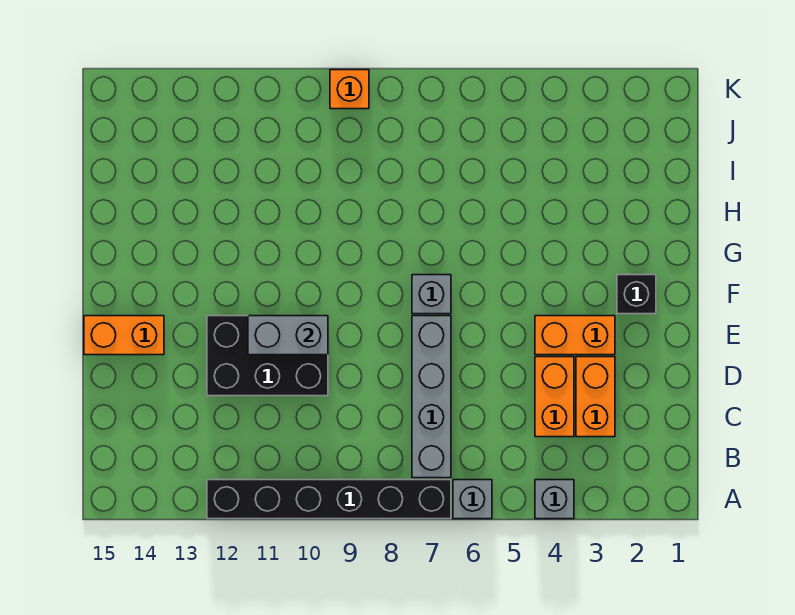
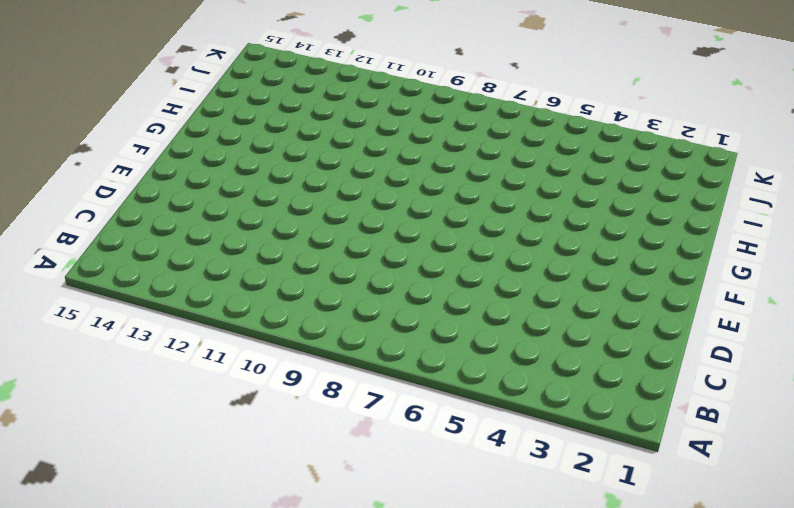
none -> grey brick A4 level 1
none -> grey brick A6 level 1
none -> black brick A7:A12 level 1

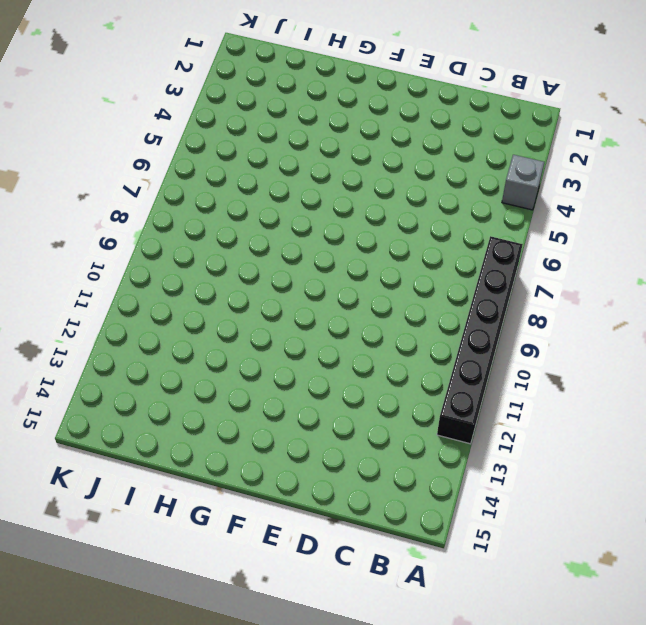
none -> grey brick A6 level 1
none -> grey brick B7:E7 level 1
none -> orange brick C3:D3 level 1

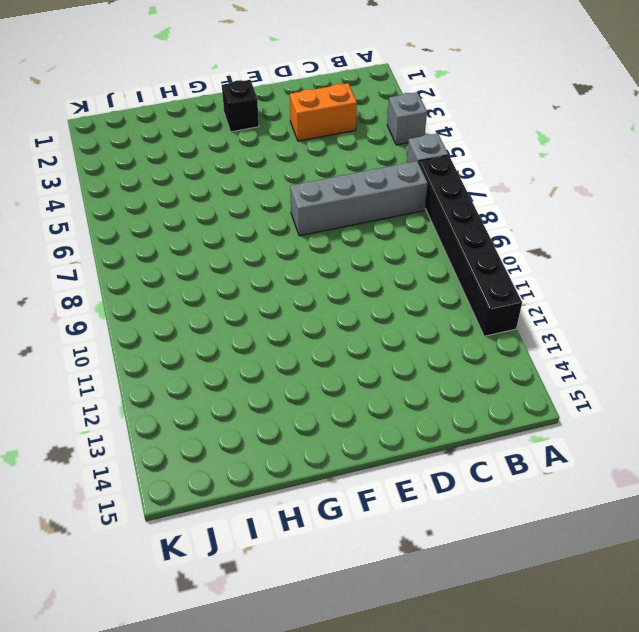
none -> orange brick C4:D4 level 1
none -> black brick D10:E12 level 1
none -> orange brick E3:E4 level 1

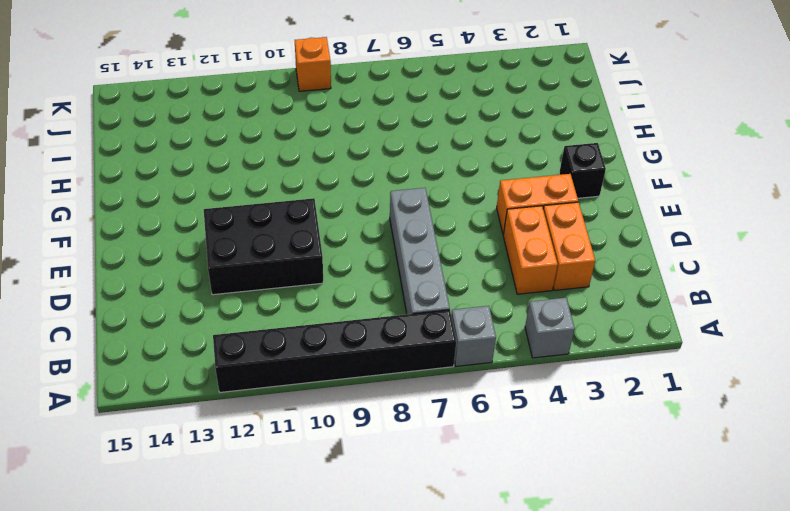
none -> orange brick E14:E15 level 1
none -> grey brick F7 level 1
none -> grey brick E10:E11 level 2

